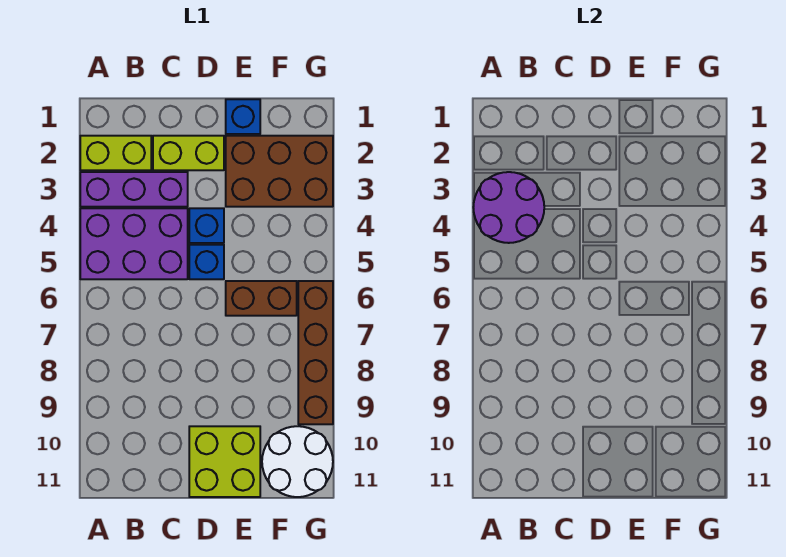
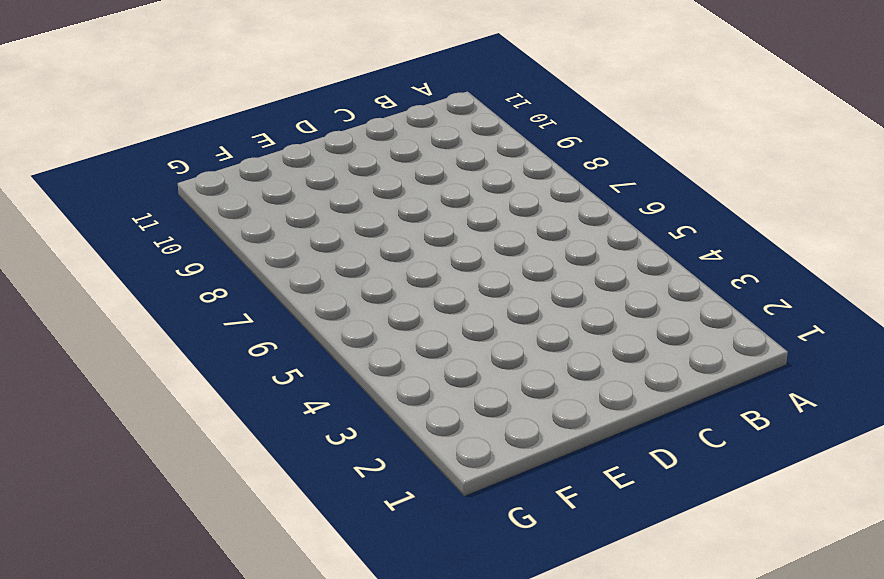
none -> lime brick A2:B2 level 1
none -> purple brick A3:C3 level 1
none -> purple brick A4:C5 level 1

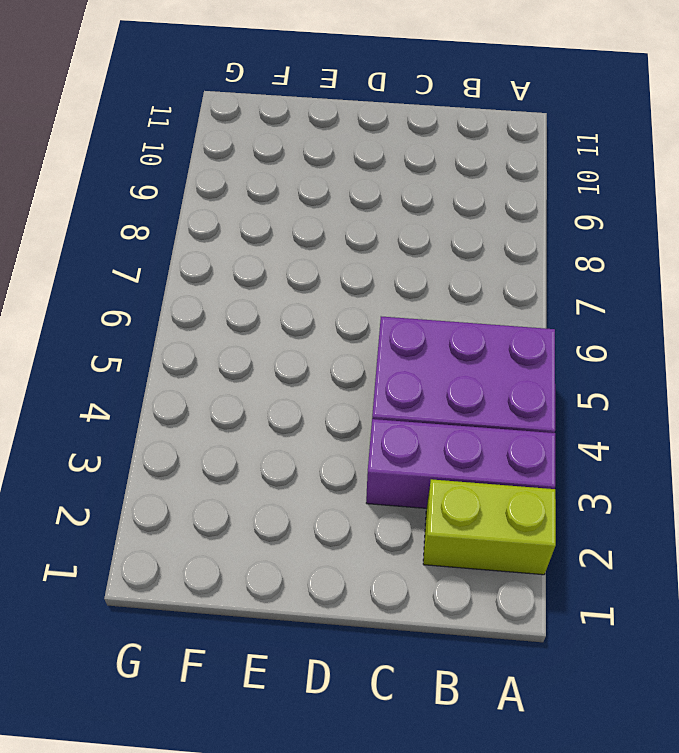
none -> lime brick C2:D2 level 1
none -> blue brick D4 level 1
none -> blue brick D5 level 1

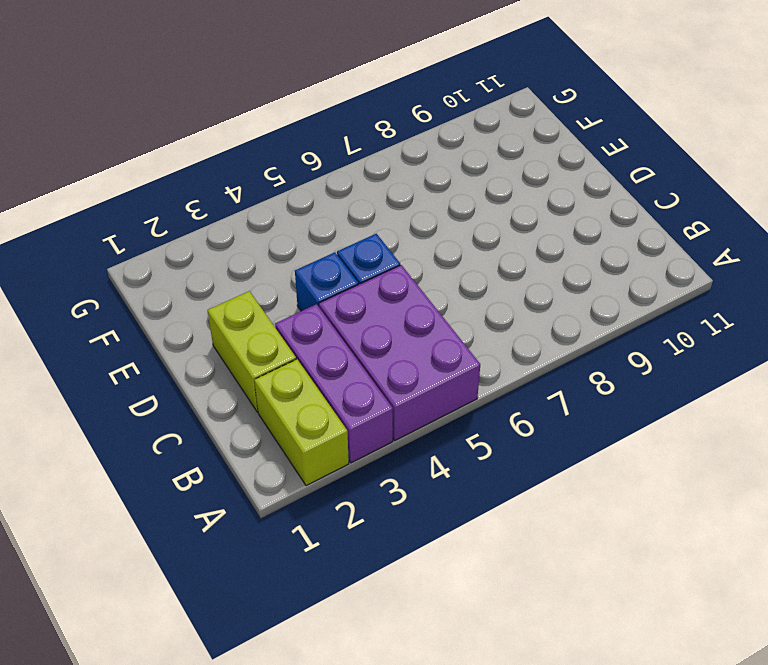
none -> lime brick D10:E11 level 1
none -> blue brick E1 level 1
none -> brown brick E2:G3 level 1

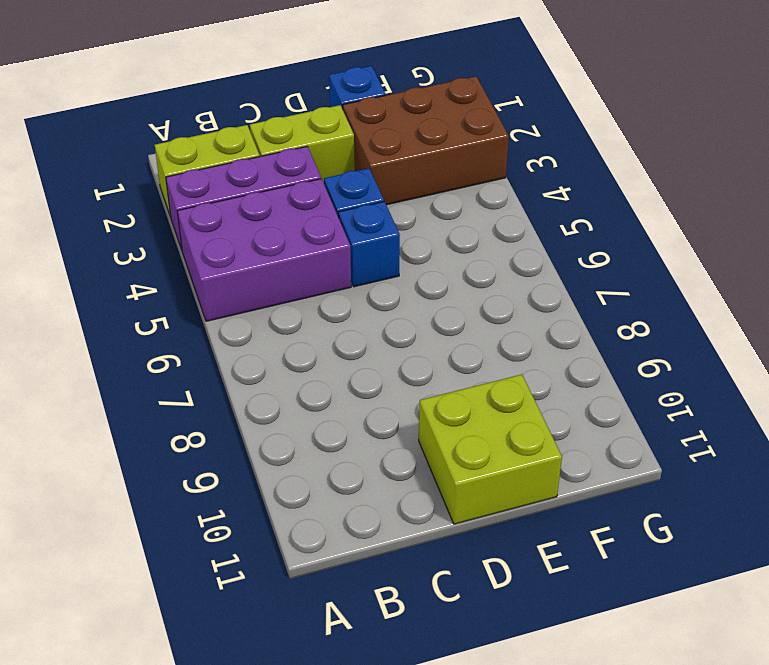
none -> brown brick E6:F6 level 1
none -> white round brick F10:G11 level 1
none -> brown brick G6:G9 level 1

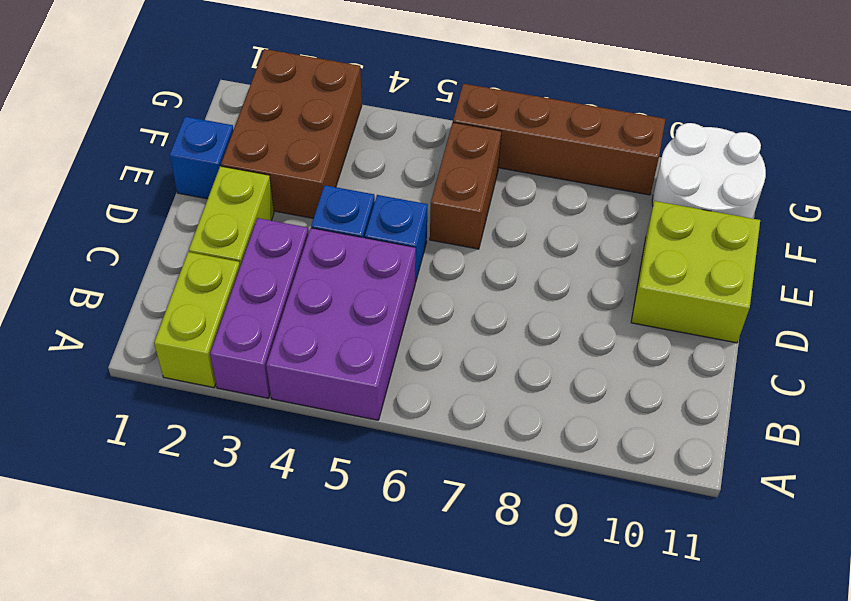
none -> purple round brick A3:B4 level 2

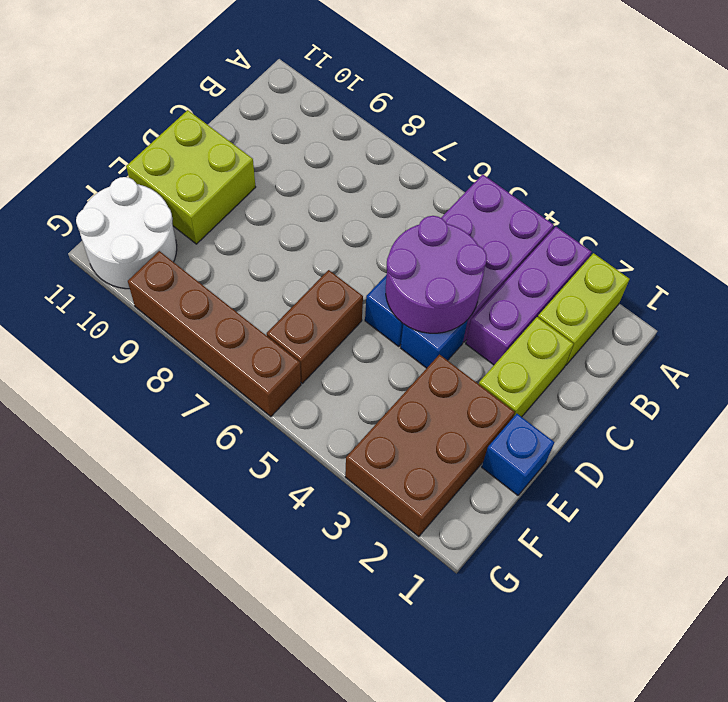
purple round brick C4:D5 level 2 -> purple round brick A3:B4 level 2

